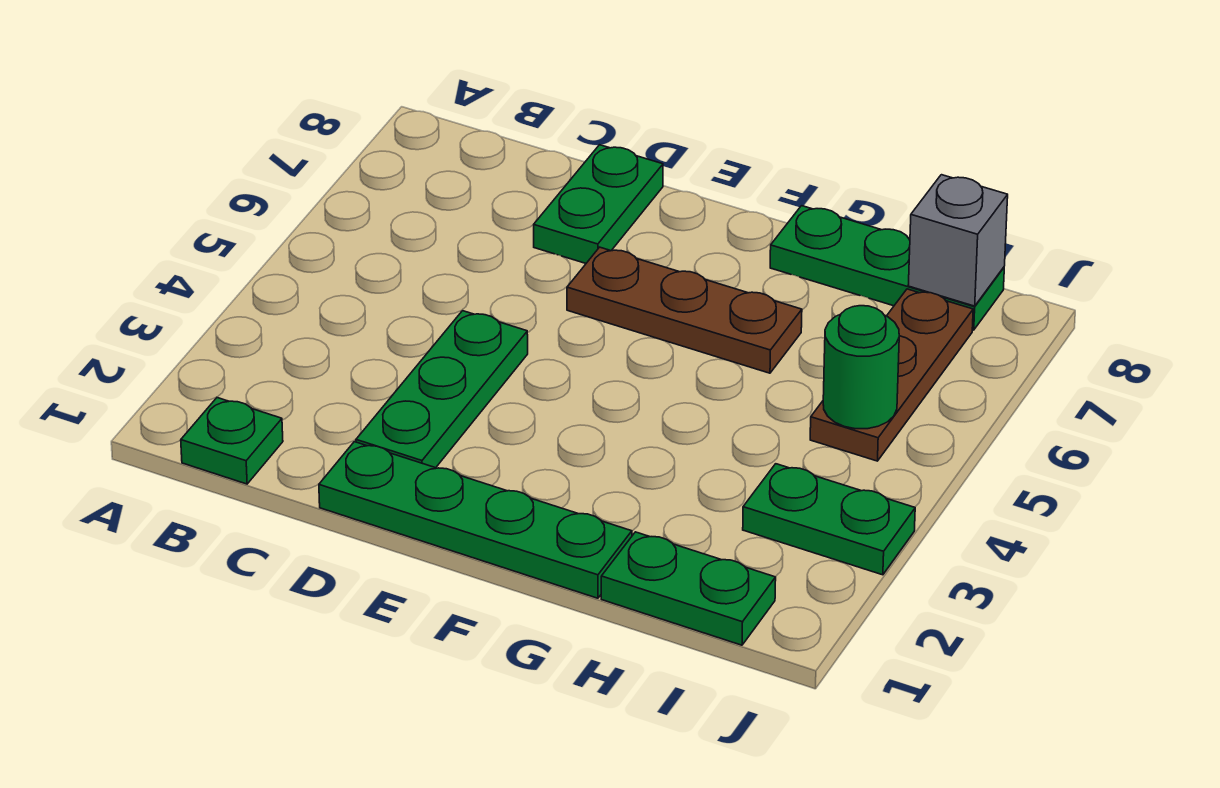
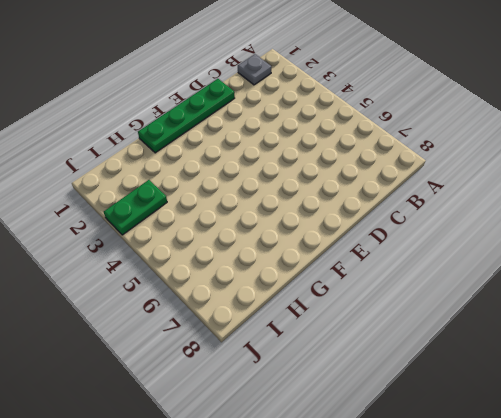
grey plate B1 level 1 -> green plate B1 level 1
none -> green plate D2:D4 level 1
none -> green plate D7:D8 level 1

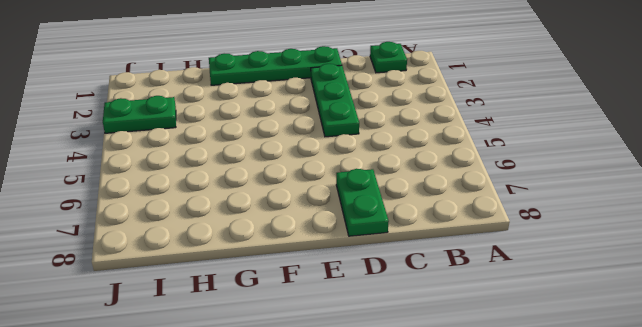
none -> brown plate E6:G6 level 1
none -> green plate G8:I8 level 1

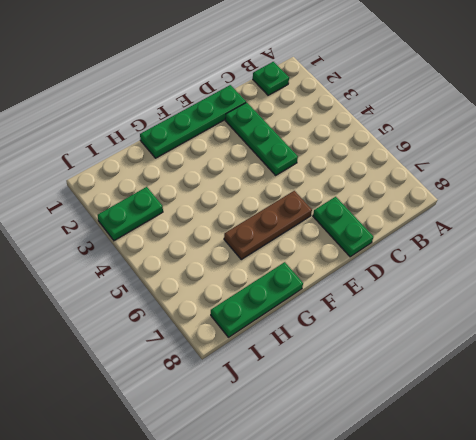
none -> green plate H1:I1 level 1
none -> brown plate I5:I7 level 1

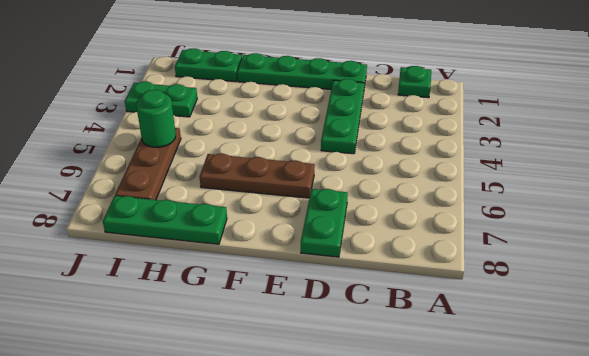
none -> grey brick I8 level 2

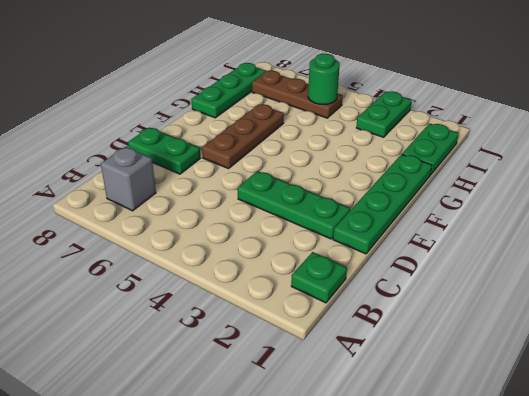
grey brick B7 level 1 -> grey brick I8 level 2

